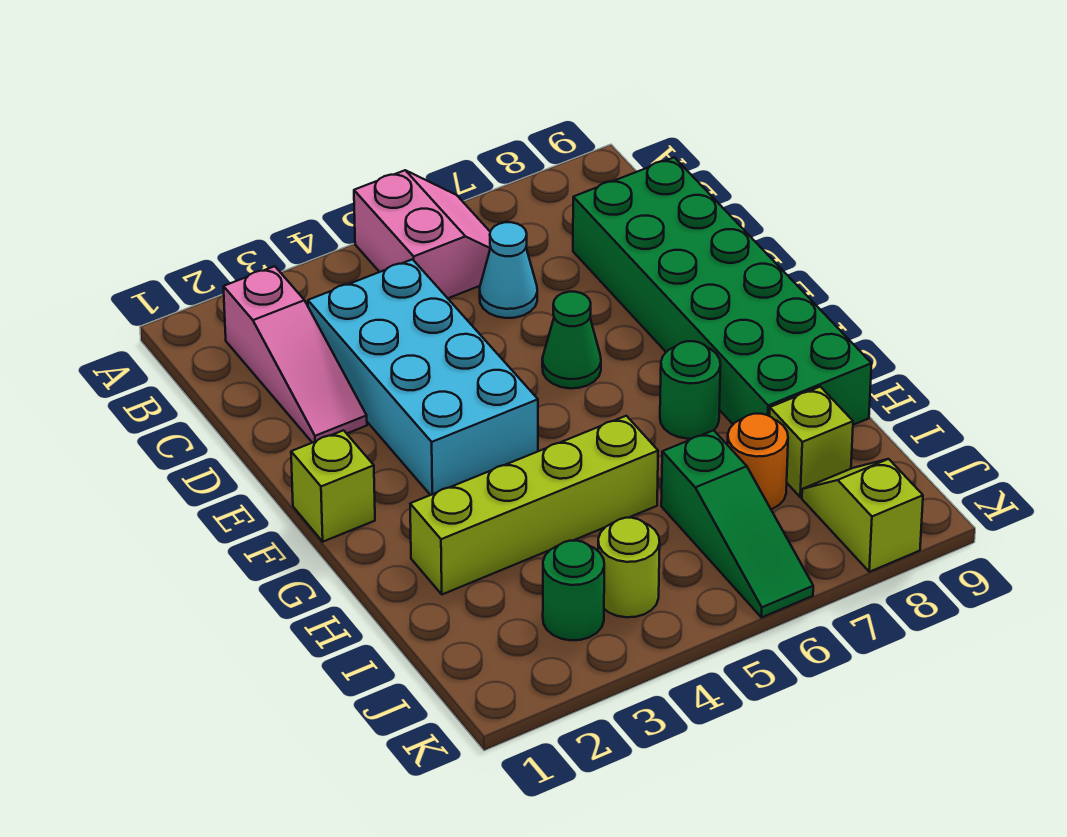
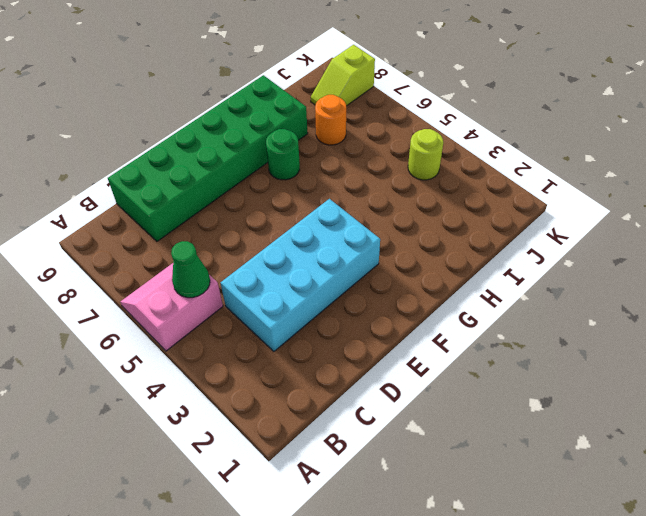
green cone B5 level 2 -> green cone E6 level 1
none -> pink slope B2:D2 level 1 top B
none -> cyan cone C6 level 1
none -> lime brick F1 level 1

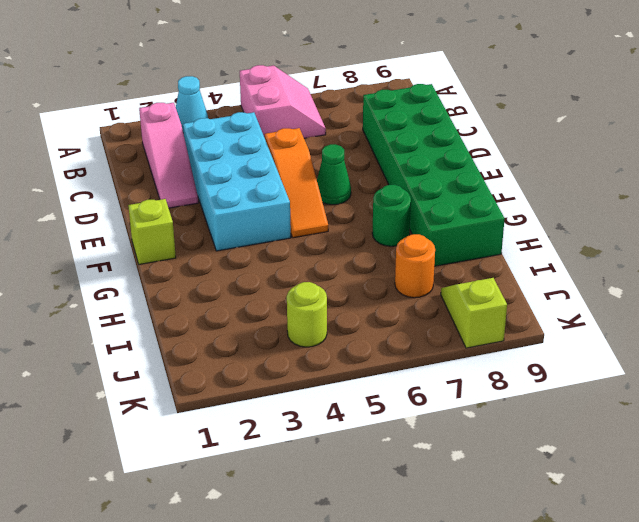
cyan cone A3 level 1 -> cyan cone C6 level 1
orange slope D5:F5 level 1 top D -> none
none -> lime brick H2:H5 level 1
none -> green slope I6:K6 level 1 top I
none -> lime brick I8 level 1

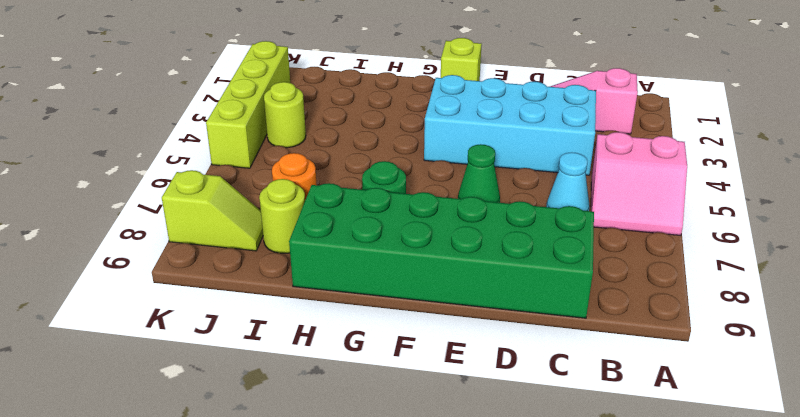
lime round brick I8 level 1 -> lime brick I8 level 1
lime brick K2:K5 level 1 -> lime brick H2:H5 level 1
none -> green slope I6:K6 level 1 top I
none -> green round brick J3 level 1

